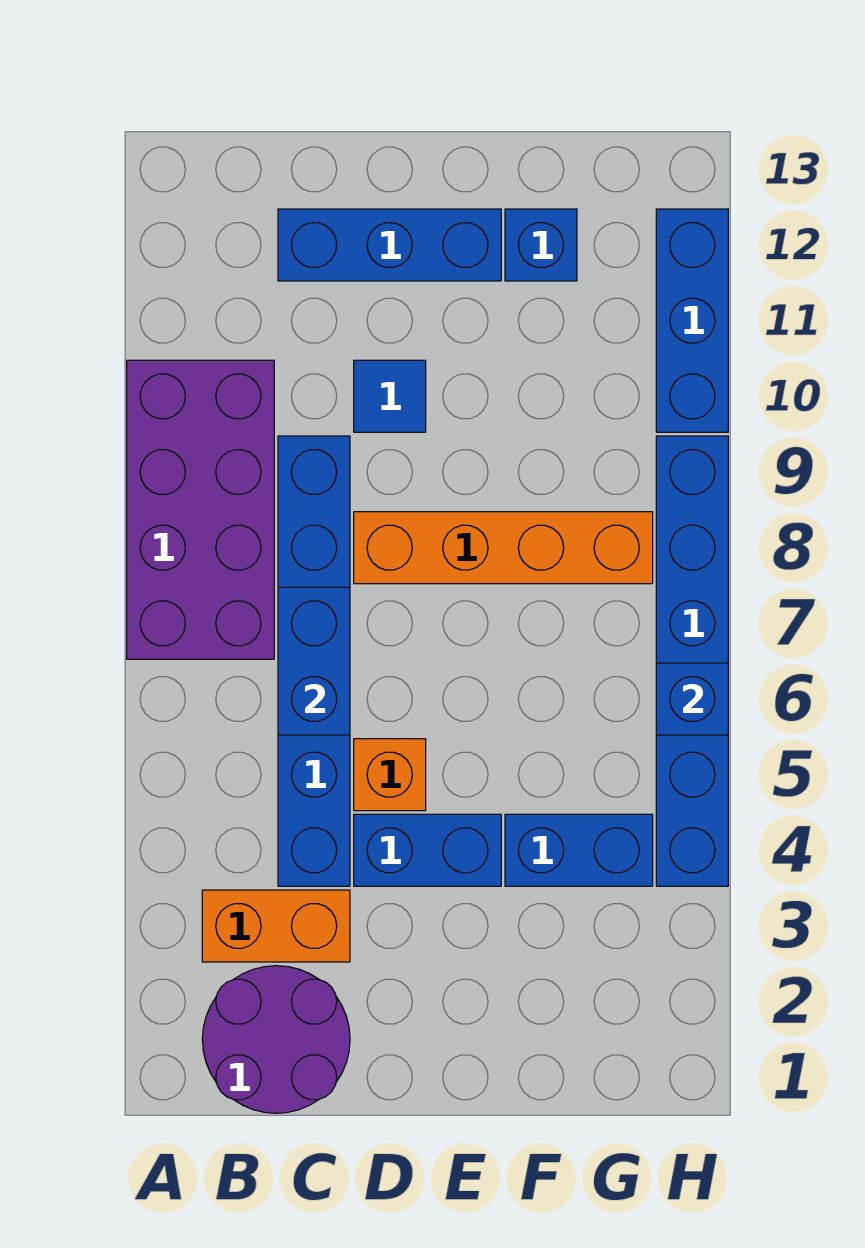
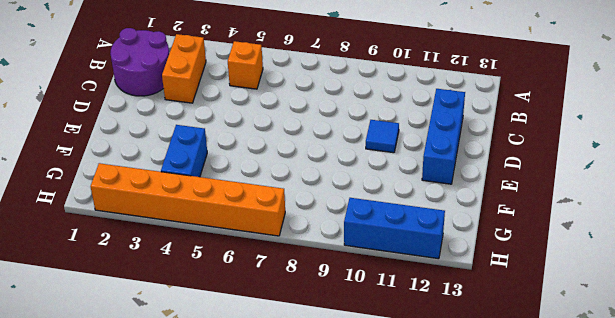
orange brick B5 level 1 -> orange brick D5 level 1
orange brick H2:H7 level 1 -> blue brick H4:H9 level 1
none -> purple brick A7:B10 level 1
none -> blue brick C4:C9 level 1
none -> blue brick D4:E4 level 1

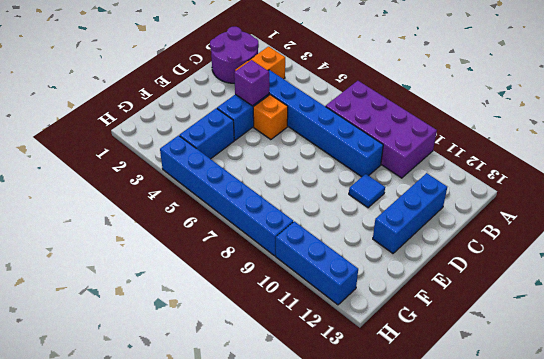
purple brick D4 level 2 -> none
none -> orange brick D8:G8 level 1
none -> blue brick F12 level 1
none -> blue brick C6:C7 level 2

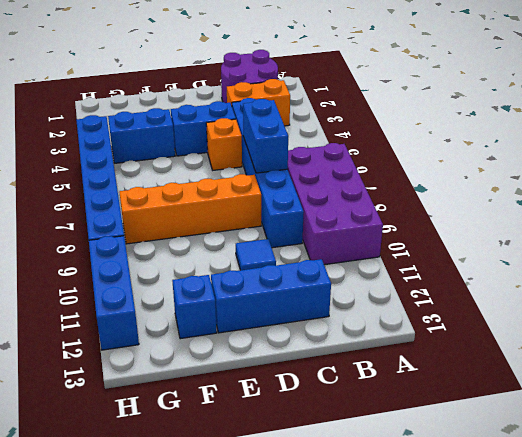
none -> blue brick H6 level 2

